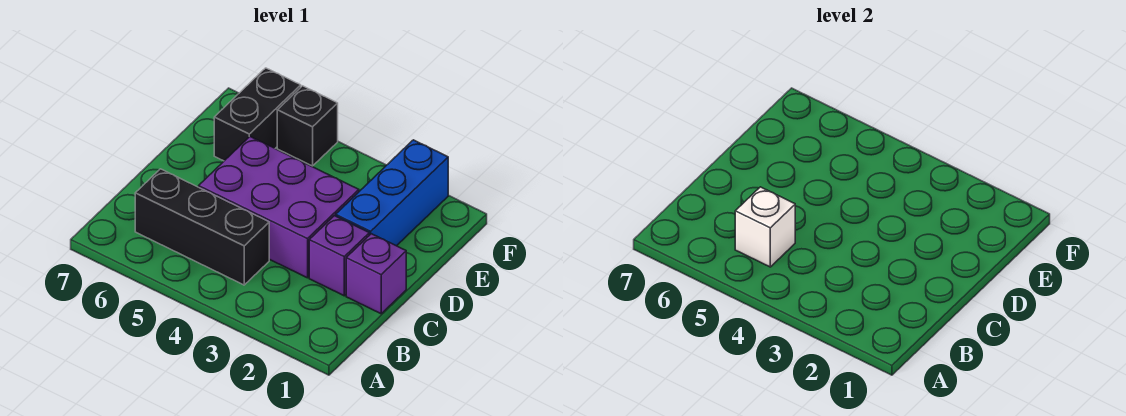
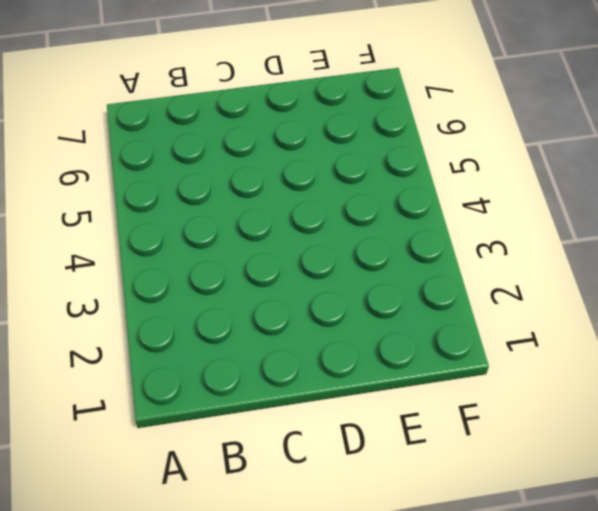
none -> black brick B4:B6 level 1
none -> purple brick C1 level 1

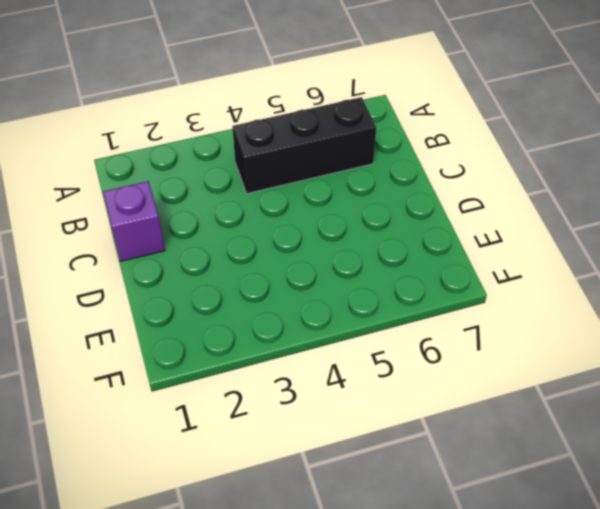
none -> purple brick C2 level 1
none -> purple brick C3:D5 level 1

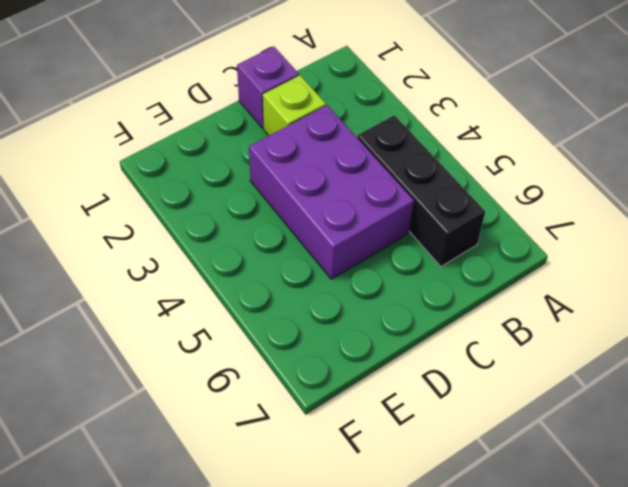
lime brick C2 level 1 -> purple brick C2 level 1
none -> blue brick D2:F2 level 1
none -> black brick E6:F6 level 1

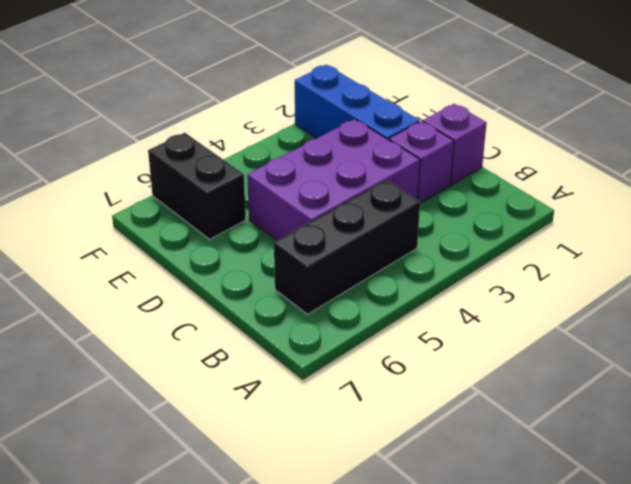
none -> black brick F5 level 1
none -> white brick B5 level 2

